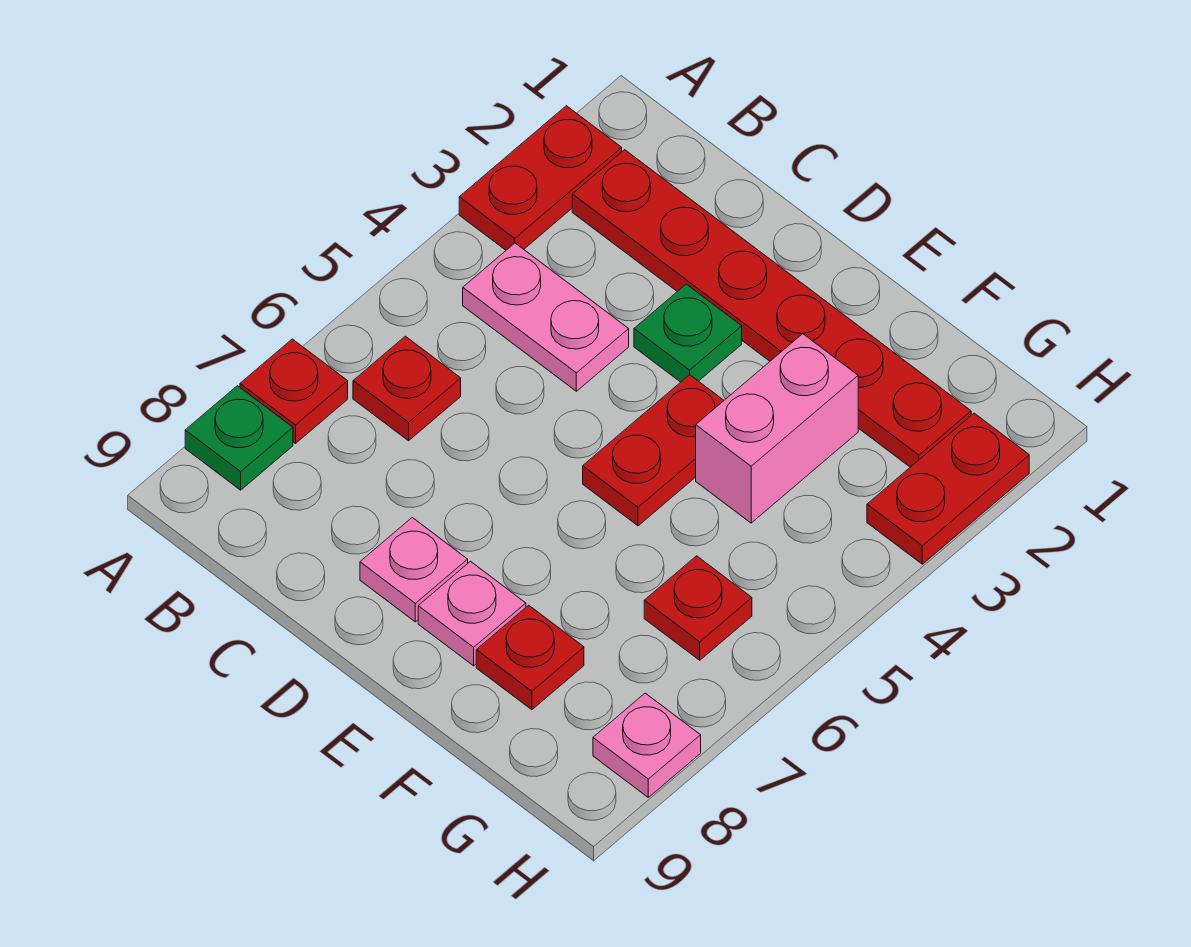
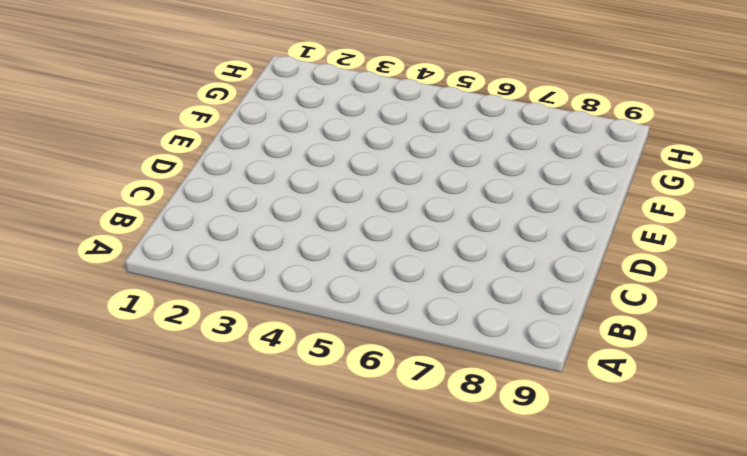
none -> red plate A2:A3 level 1
none -> red plate A7 level 1
none -> green plate A8 level 1

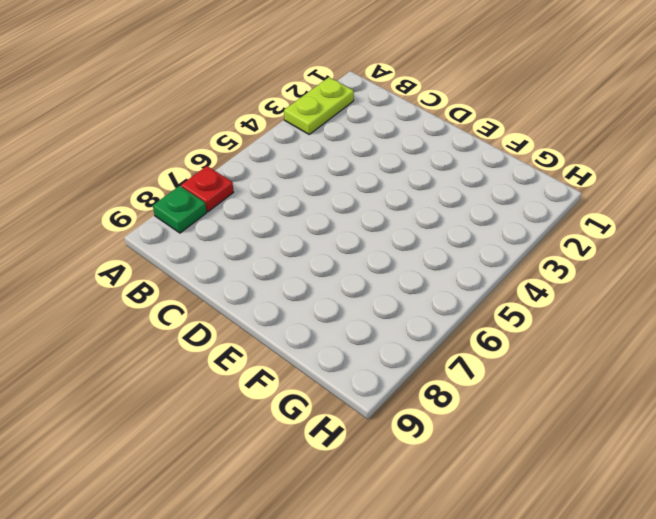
lime plate A2:A3 level 1 -> red plate A2:A3 level 1
none -> red plate B2:G2 level 1
none -> pink plate B4:C4 level 1
none -> red plate B6 level 1

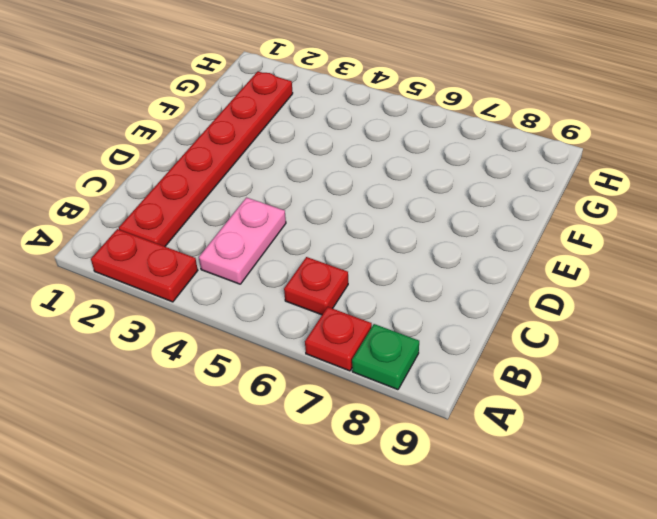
none -> green plate D3 level 1
none -> pink plate D8 level 1
none -> red plate E4:E5 level 1

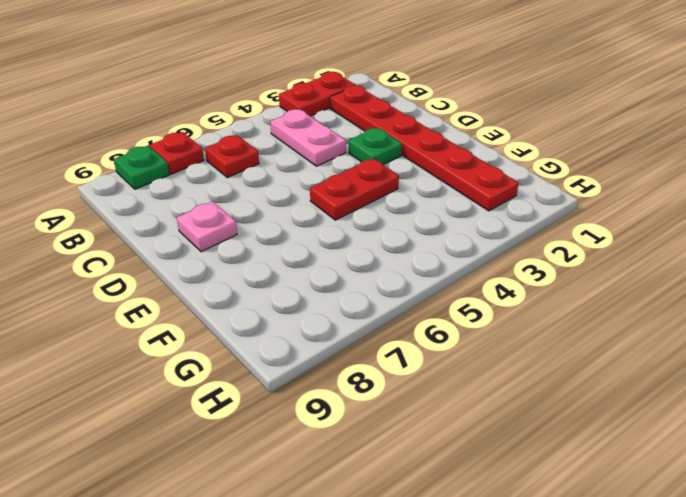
none -> pink plate E8 level 1
none -> pink brick F3:F4 level 1
none -> red plate F8 level 1

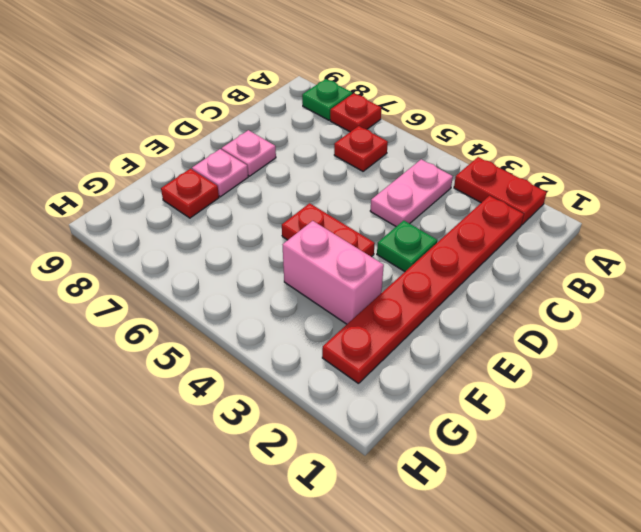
none -> red plate G6 level 1
none -> red plate H2:H3 level 1
none -> pink plate H8 level 1

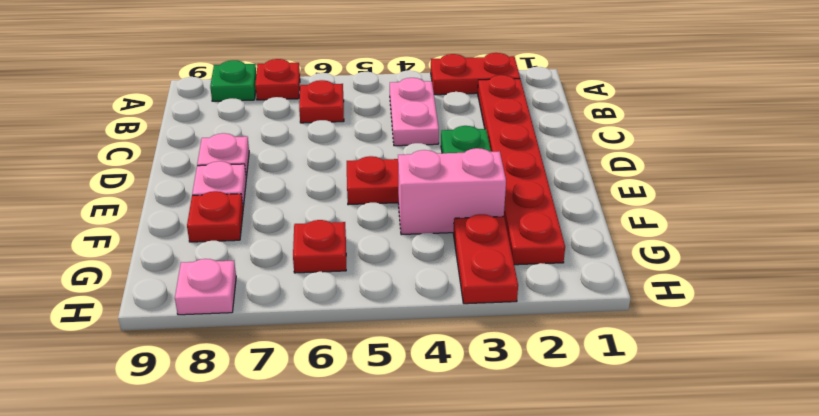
red plate G3:H3 level 1 -> red plate H2:H3 level 1

